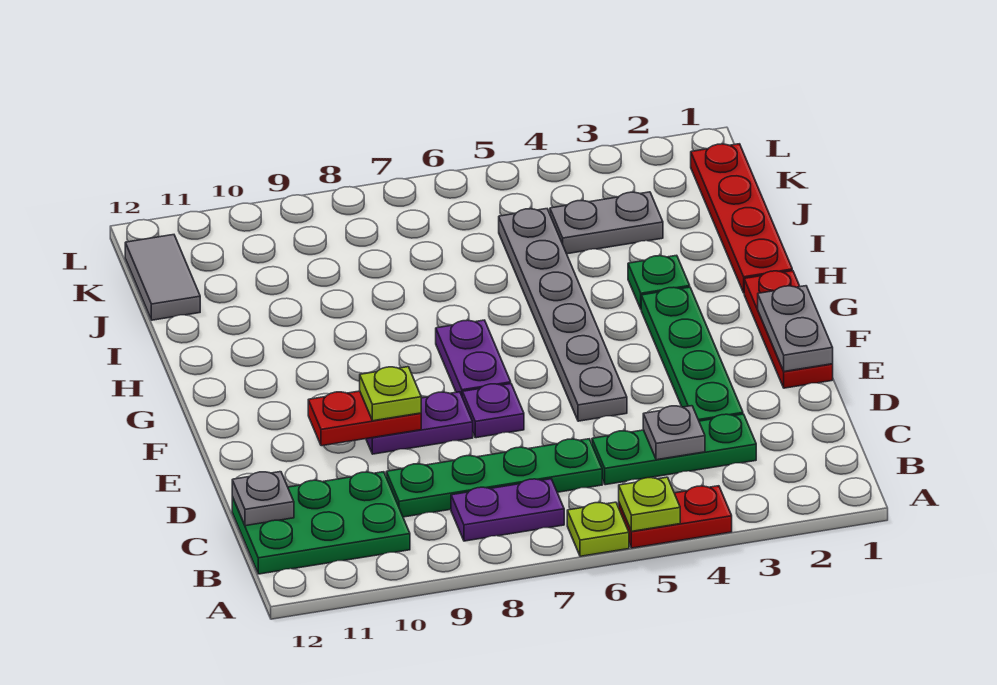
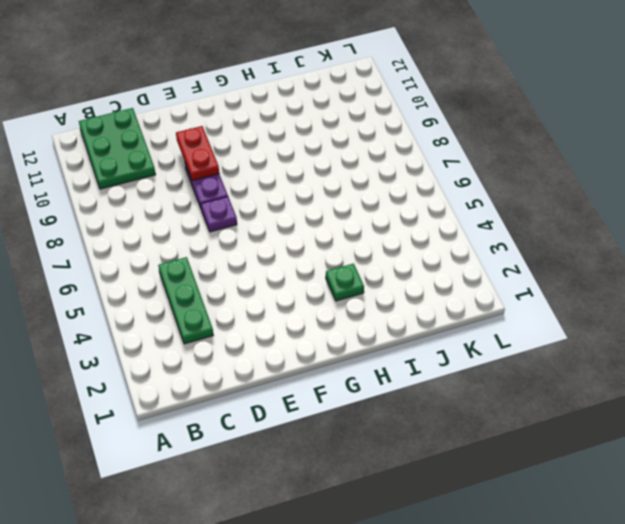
none -> red plate A4:A5 level 1
none -> lime plate A6 level 1
none -> purple plate B7:B8 level 1

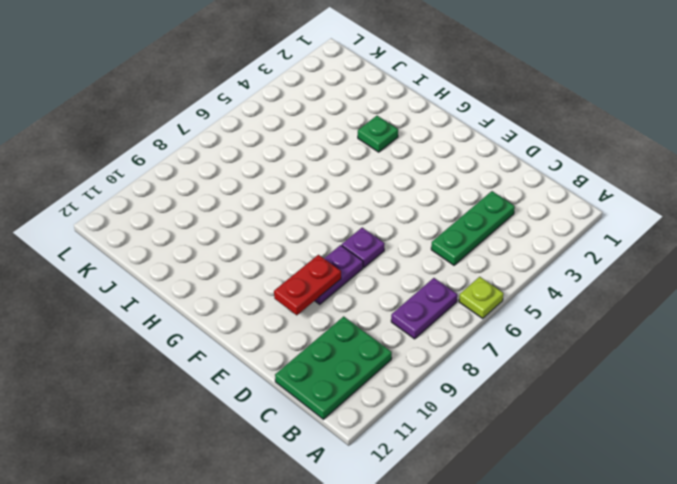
none -> red plate A4:A5 level 1
none -> green plate C6:C9 level 1
none -> green plate D3:G3 level 1

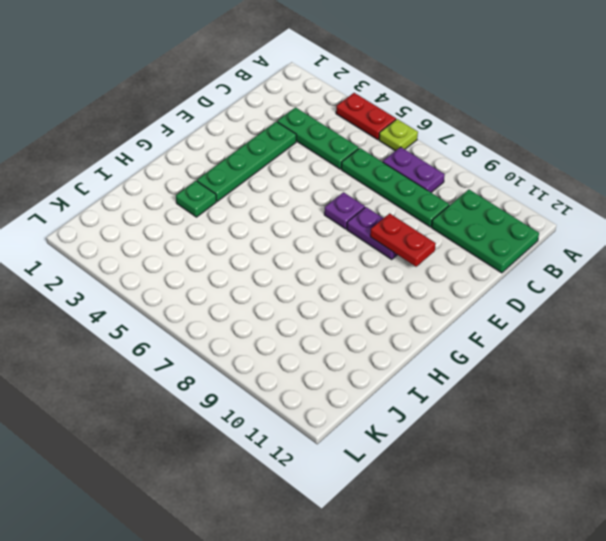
none -> red plate E1:G1 level 1
none -> grey plate E5:J5 level 1
none -> purple plate F7:G7 level 1

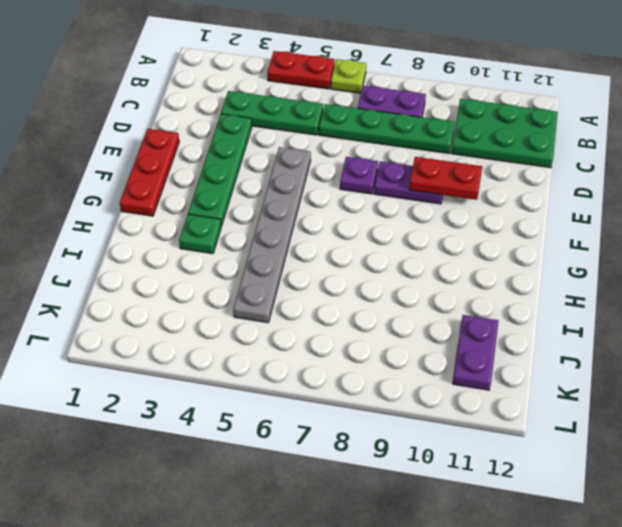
purple plate J11:K11 level 1 -> purple plate F7:G7 level 1
none -> red plate H1:K1 level 1
none -> grey plate J3:J4 level 1
none -> grey tile J12:K12 level 1

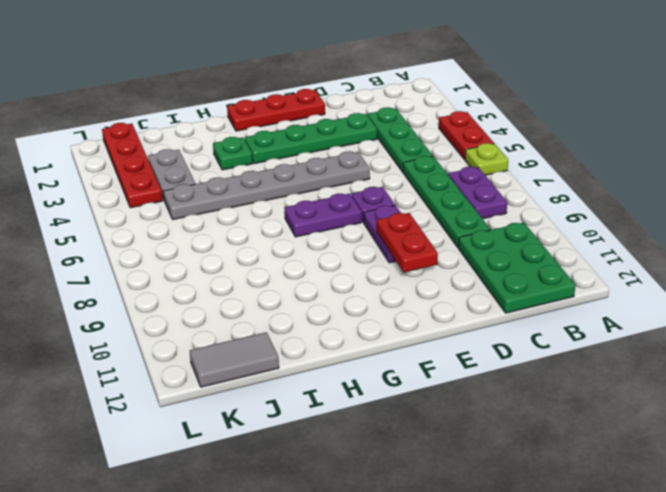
red plate K1:K4 level 1 -> red plate H1:K1 level 1
none -> lime plate A5 level 2
none -> grey plate C4 level 2
none -> grey plate C12 level 2

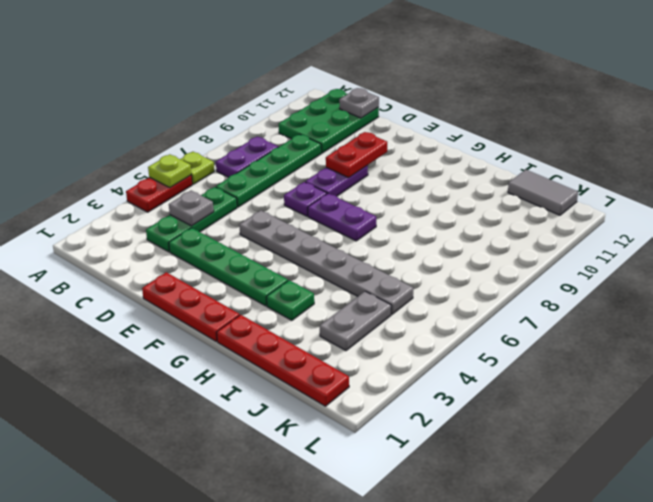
none -> grey plate E1:F1 level 2
none -> lime plate E9 level 3

